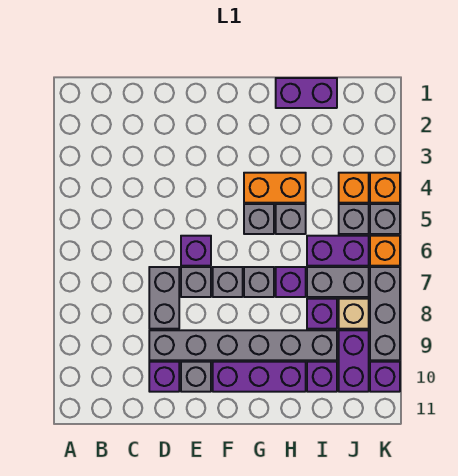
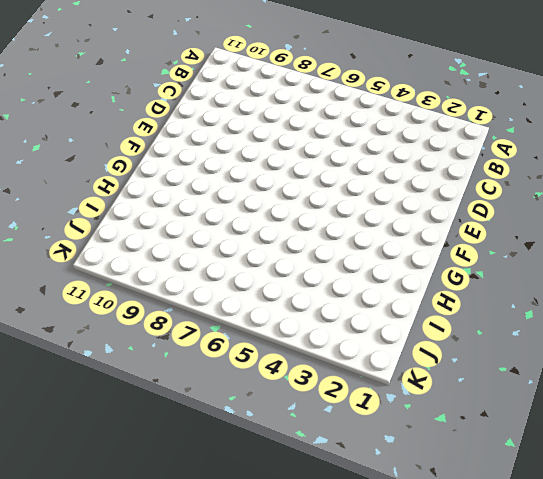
none -> grey brick D7:D8 level 1
none -> grey brick D9:I9 level 1
none -> purple brick D10 level 1

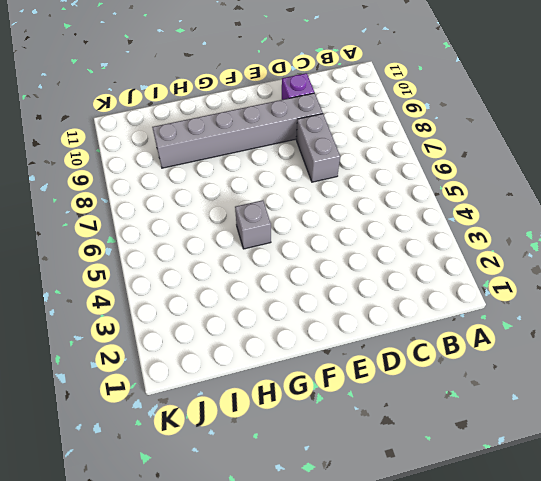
none -> purple brick E6 level 1
none -> grey brick E7 level 1
none -> grey brick E10 level 1

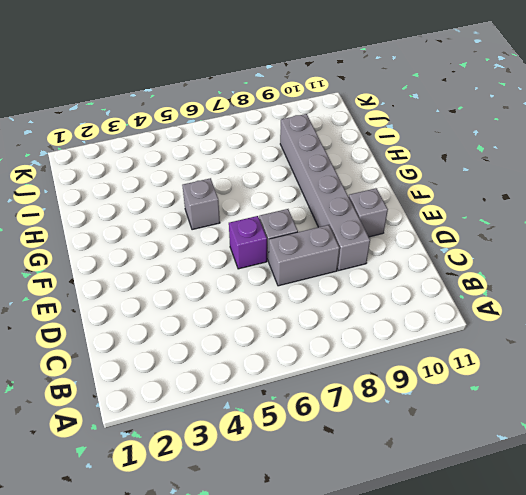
none -> purple brick D10 level 1
none -> grey brick F7 level 1
none -> purple brick F10:H10 level 1

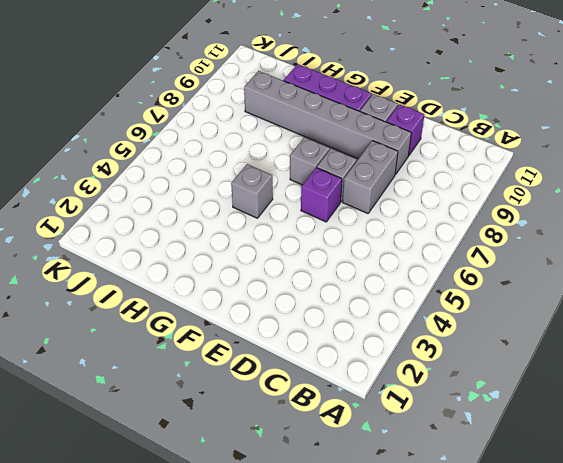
none -> orange brick G4:H4 level 1
none -> grey brick G7 level 1
none -> purple brick H1:I1 level 1

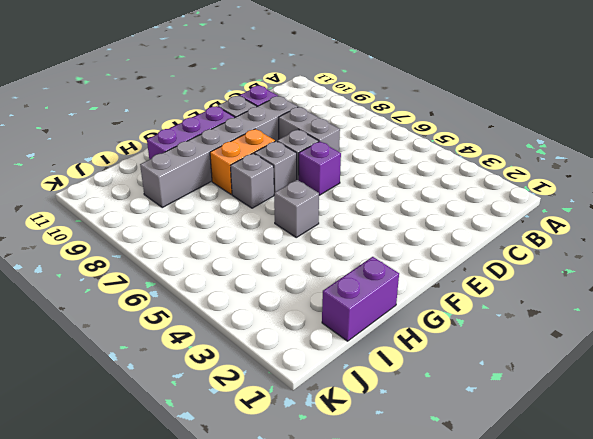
orange brick F8:G8 level 1 -> orange brick G4:H4 level 1
none -> grey brick H5 level 1
none -> purple brick H7 level 1
none -> purple brick I6:J6 level 1

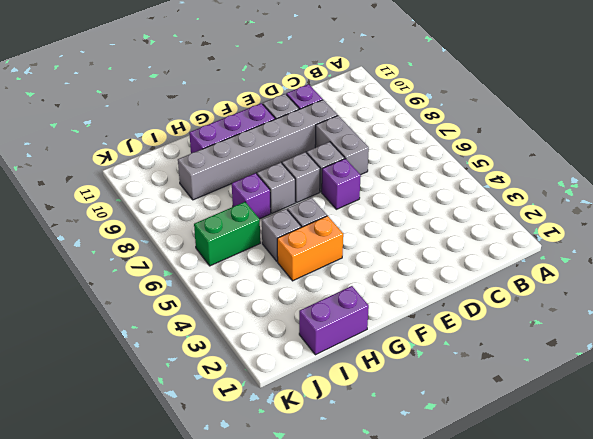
green brick I6:J6 level 1 -> purple brick I6:J6 level 1
none -> grey brick I7:J7 level 1
none -> purple brick I8 level 1
none -> purple brick I10 level 1

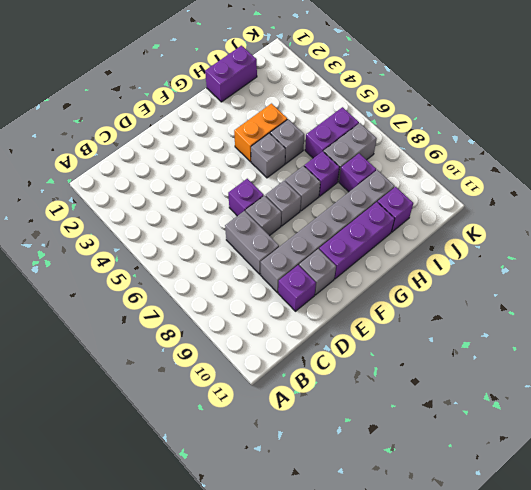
none -> orange brick J4 level 1
none -> grey brick J5 level 1
none -> tan brick J8 level 1

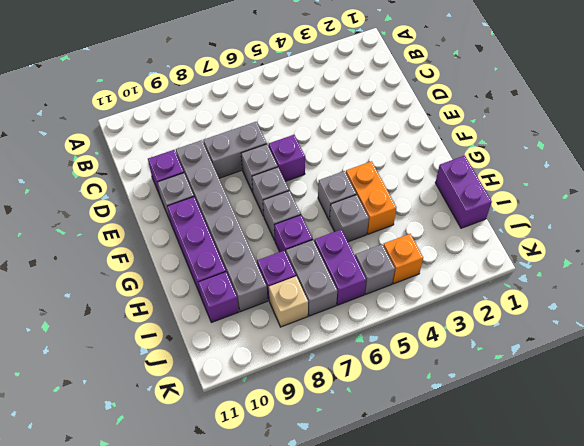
none -> purple brick J9:J10 level 1
none -> orange brick K4 level 1
none -> grey brick K5 level 1

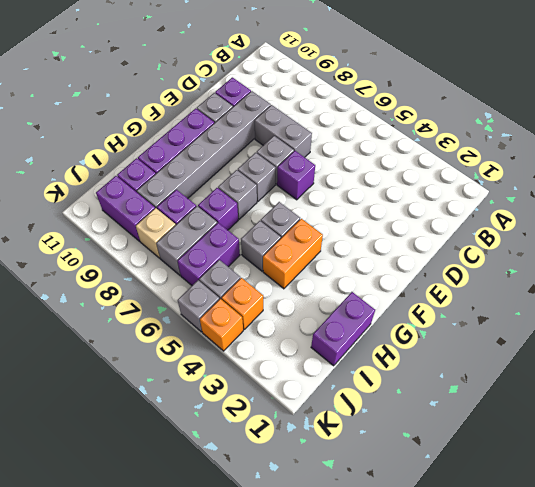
none -> orange brick K6 level 1
none -> grey brick K7:K9 level 1
none -> purple brick K10 level 1

